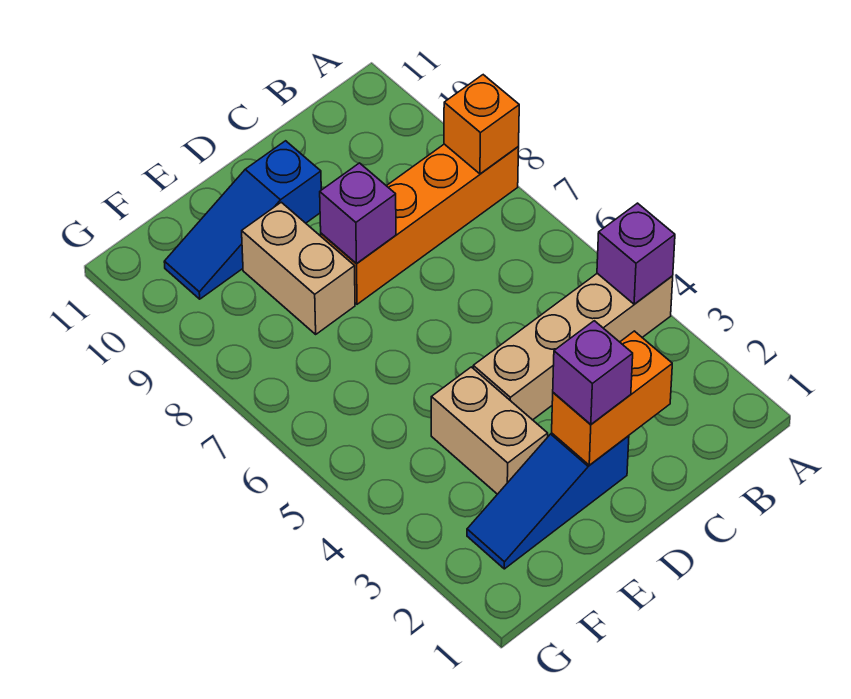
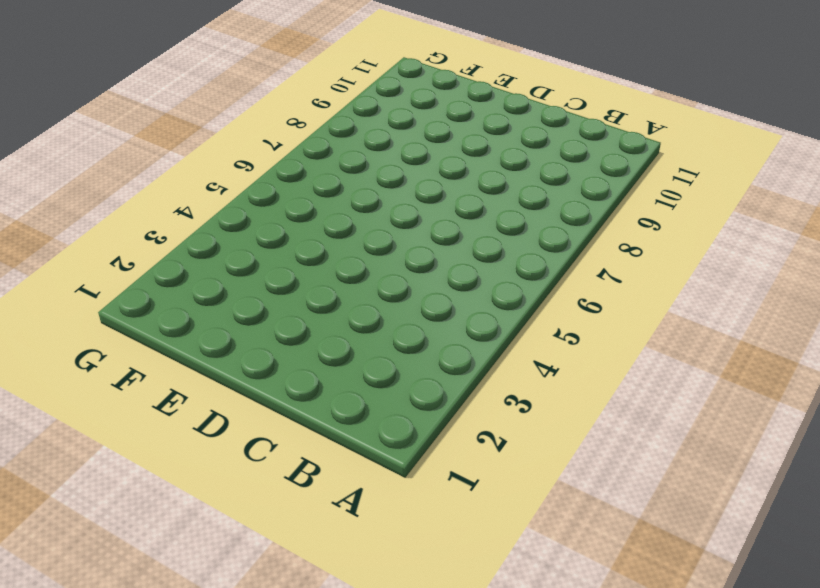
none -> tan brick A4:D4 level 1
none -> orange brick A8:D8 level 1

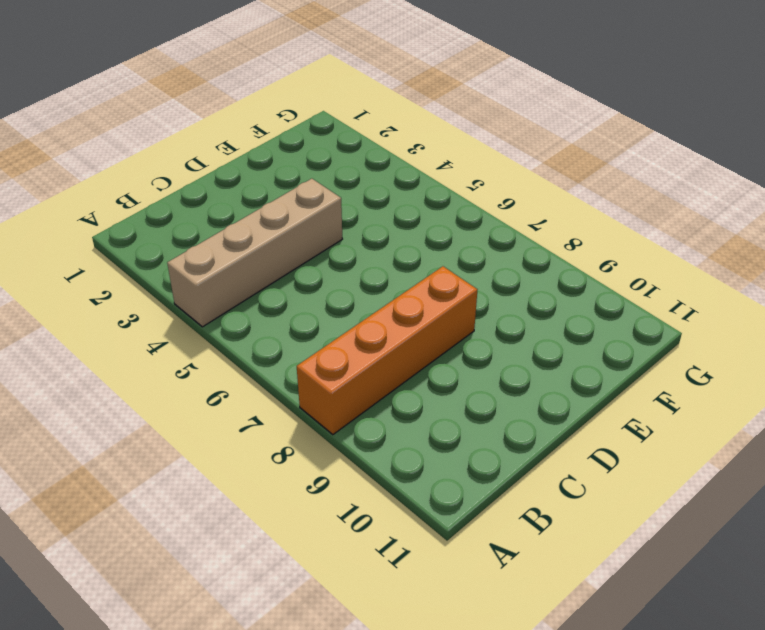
none -> blue slope D2:F2 level 1 top D
none -> blue slope D10:F10 level 1 top D

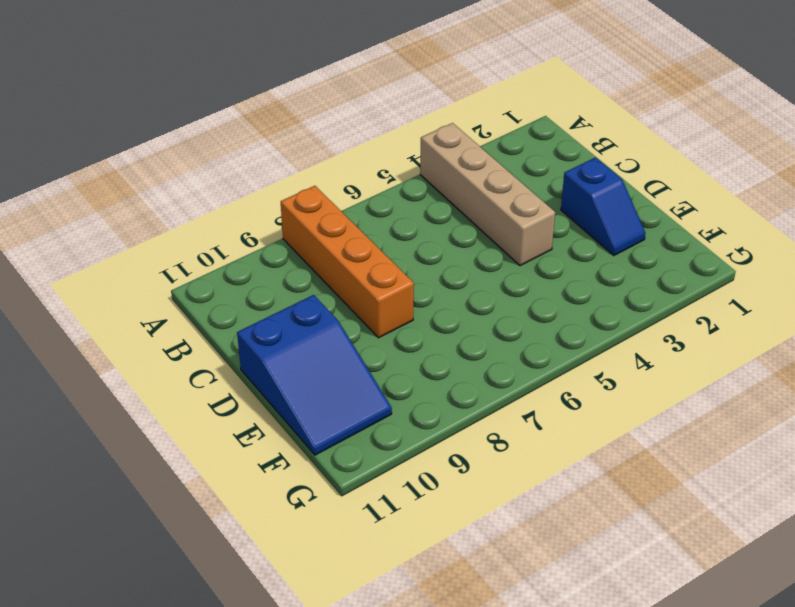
blue slope D2:E2 level 1 top D -> blue slope D2:F2 level 1 top D
blue slope D10:F11 level 1 top D -> blue slope D10:F10 level 1 top D
none -> tan brick E3:E4 level 1
none -> tan brick E8:E9 level 1

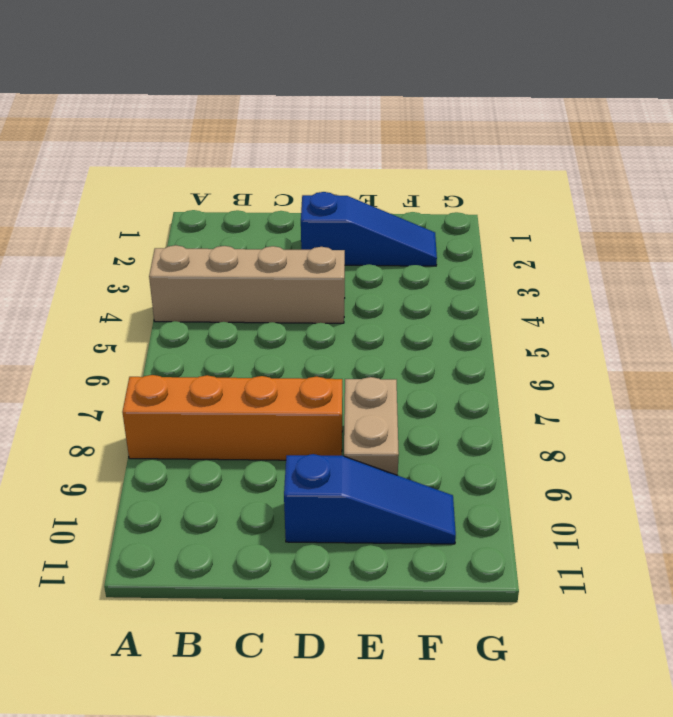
none -> tan brick E3:E4 level 1
none -> purple brick A4 level 2

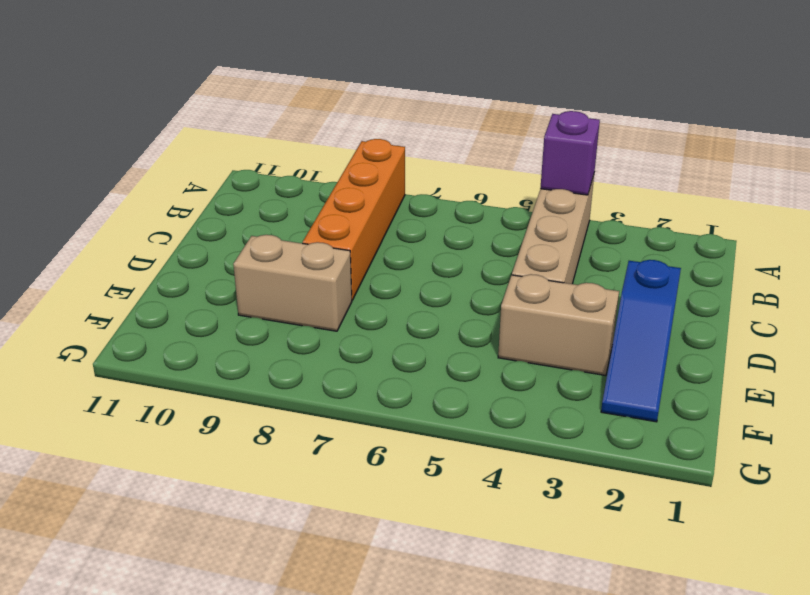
none -> blue slope D10:F10 level 1 top D
none -> orange brick A8 level 2

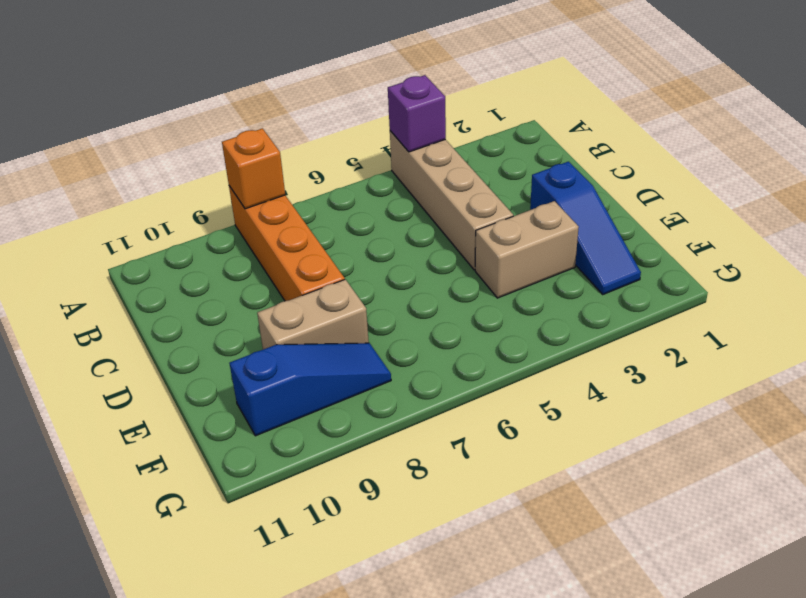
blue slope F8:F10 level 1 top 10 -> blue slope D10:F10 level 1 top D
none -> orange brick C2:D2 level 2
none -> purple brick D8 level 2

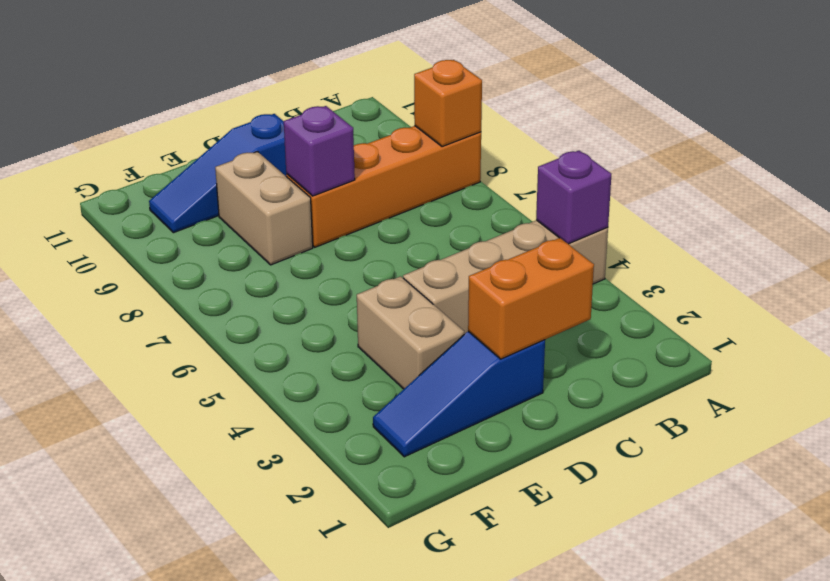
none -> purple brick D2 level 3

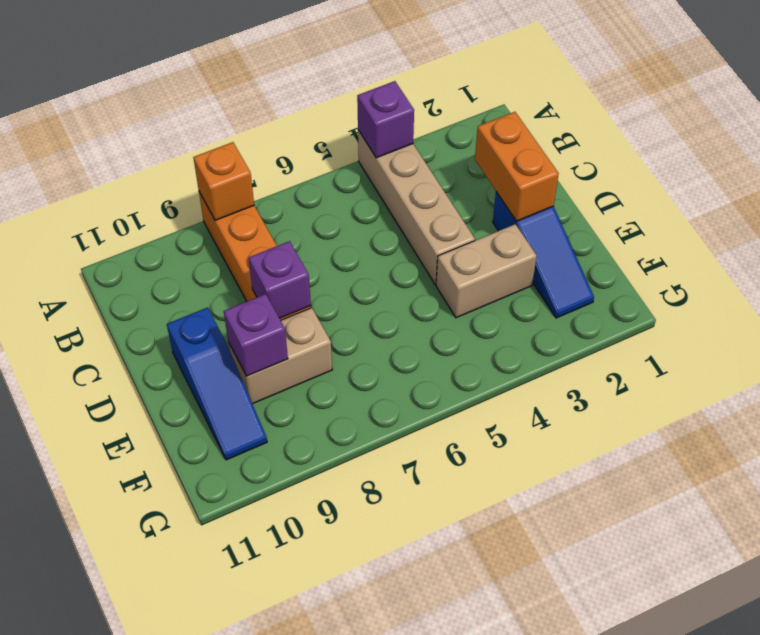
purple brick E9 level 2 -> purple brick D2 level 3

